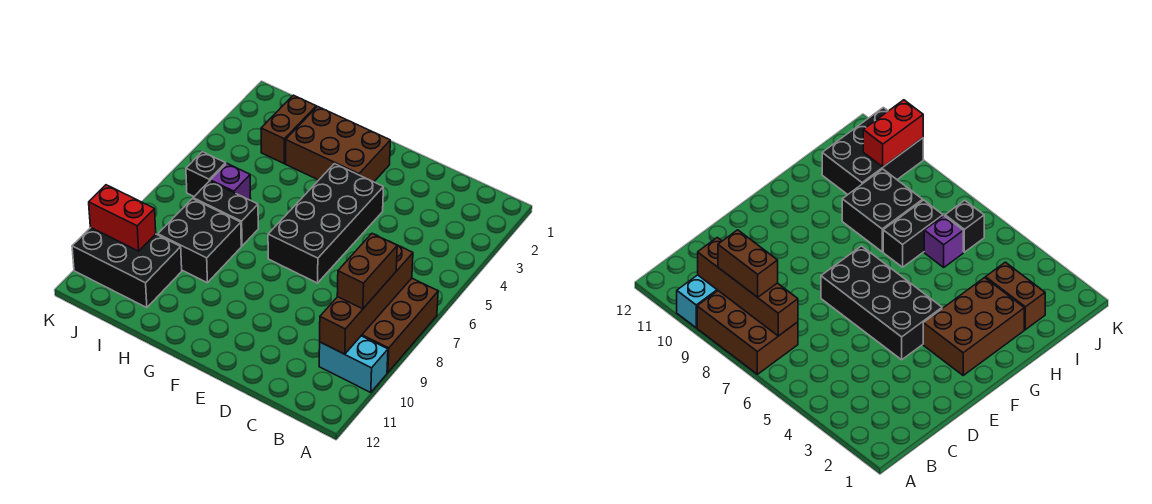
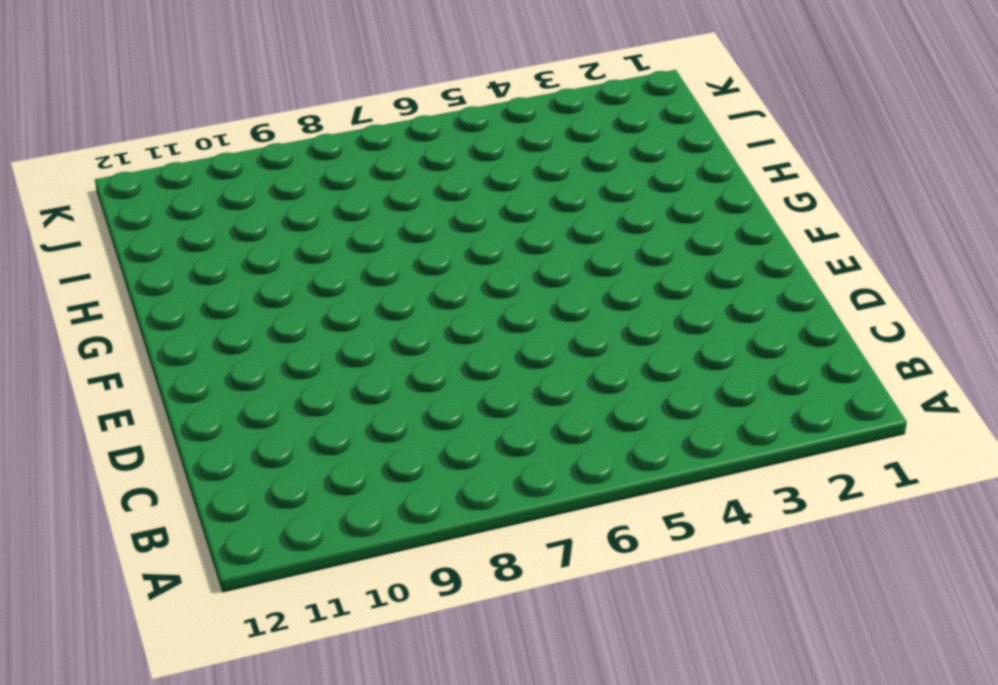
none -> brown brick A7:B9 level 1
none -> cyan brick A10:B10 level 1
none -> black brick E4:F7 level 1

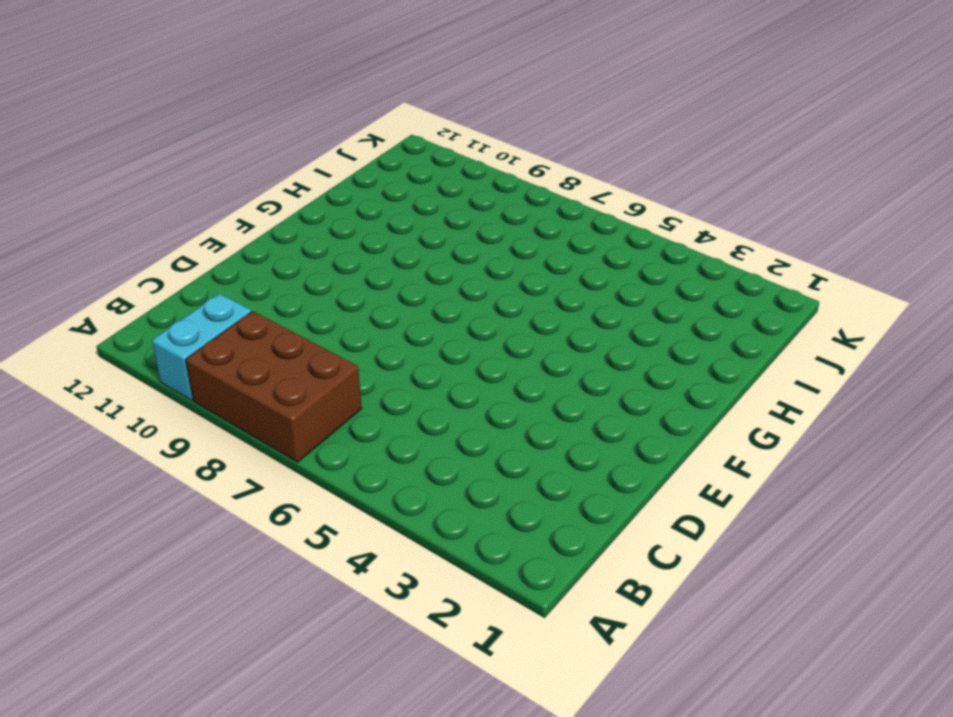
none -> black brick E4:F7 level 1
none -> brown brick F2:H3 level 1
none -> black brick H7:I7 level 1

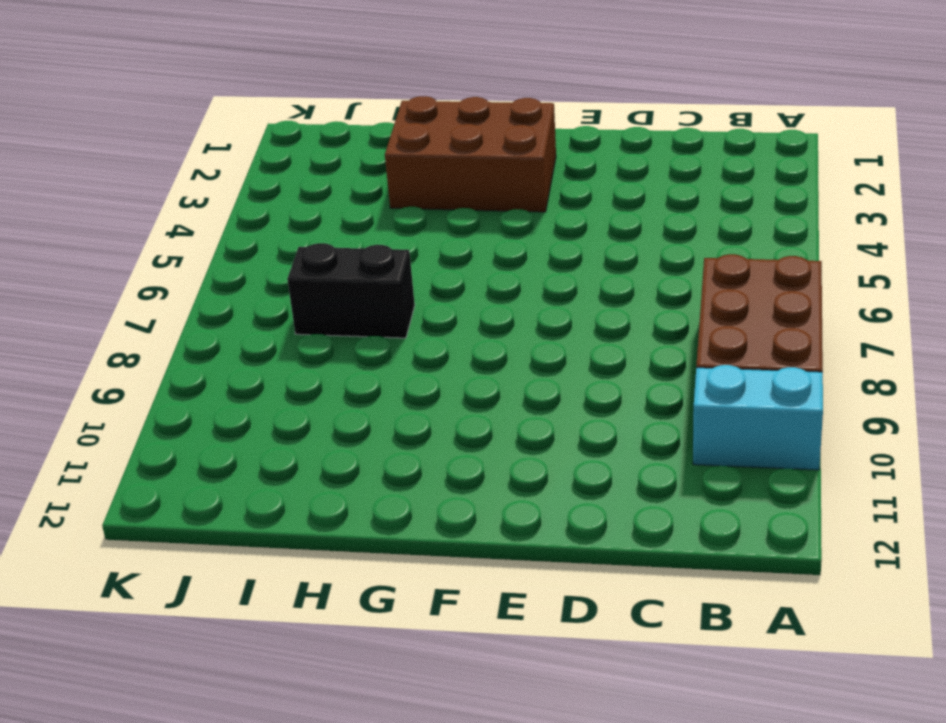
none -> black brick E4:F7 level 1
none -> black brick H8:I9 level 1
none -> brown brick I2:I3 level 1

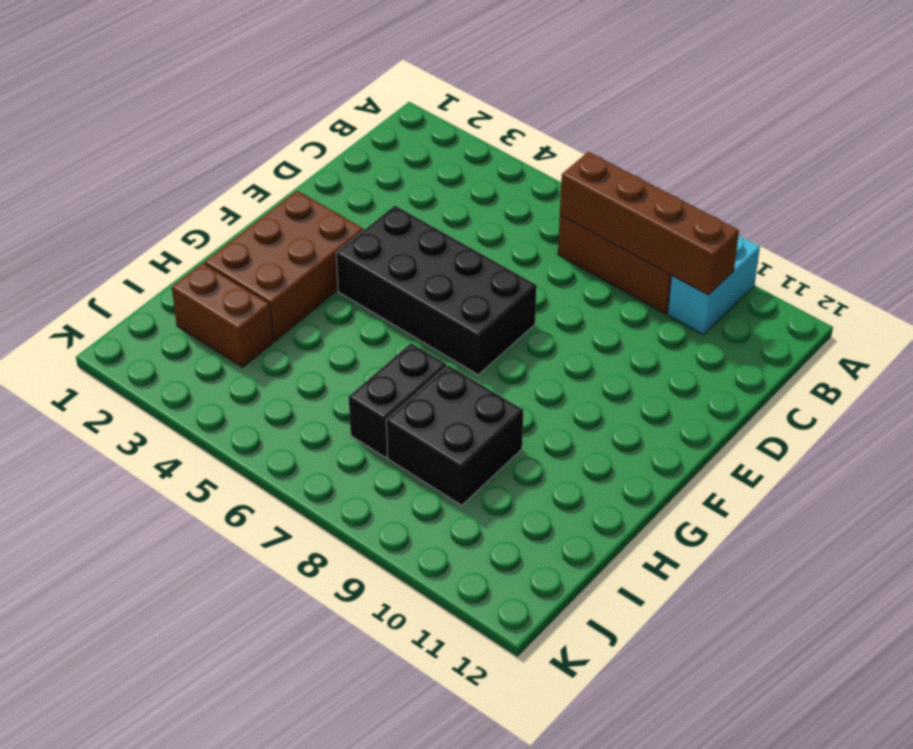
none -> purple brick I6 level 1
none -> black brick I10:K11 level 1
none -> black brick J6 level 1

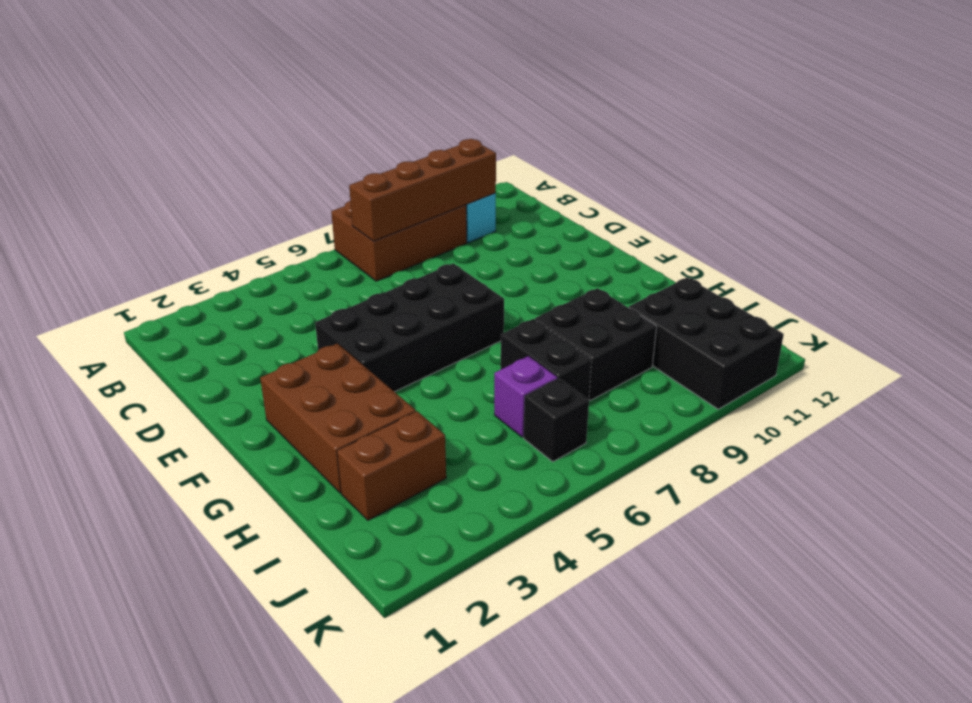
none -> red brick J10:K10 level 2
none -> brown brick B8:B9 level 3

